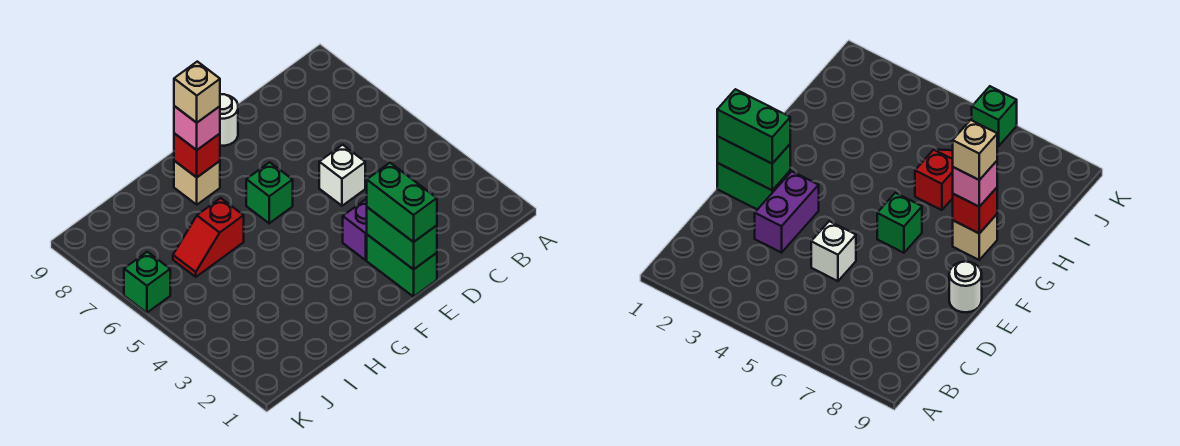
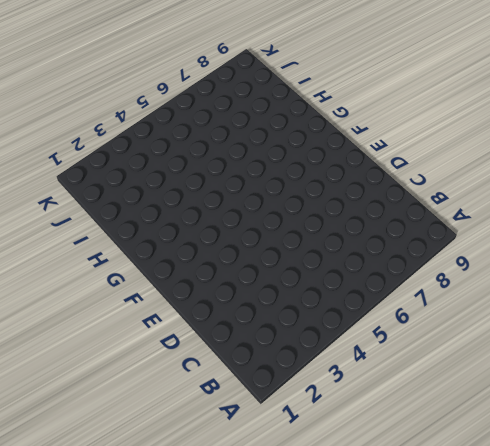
none -> purple brick D3:E3 level 1
none -> white brick D5 level 1
none -> green brick E1:E2 level 1

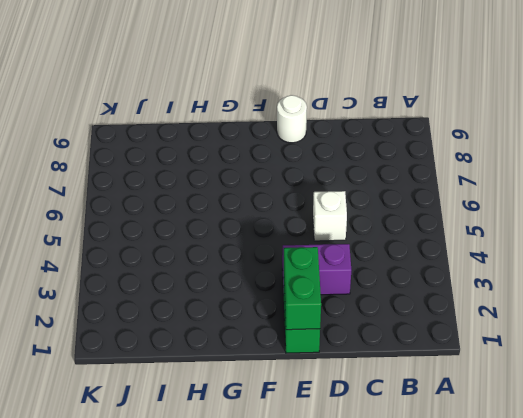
none -> green brick F6 level 1
none -> tan brick G8 level 1
none -> red slope H6:I6 level 1 top H

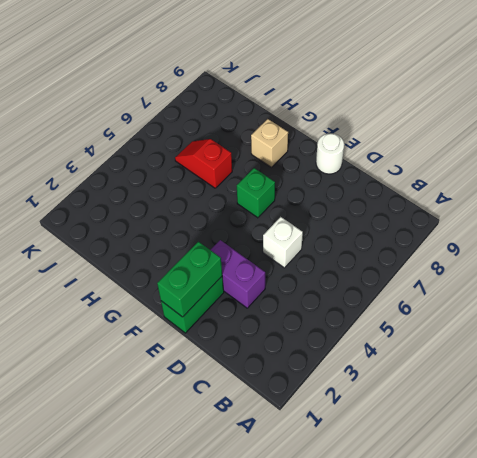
none -> green brick K6 level 1
none -> red brick G8 level 2
none -> green brick E1:E2 level 3

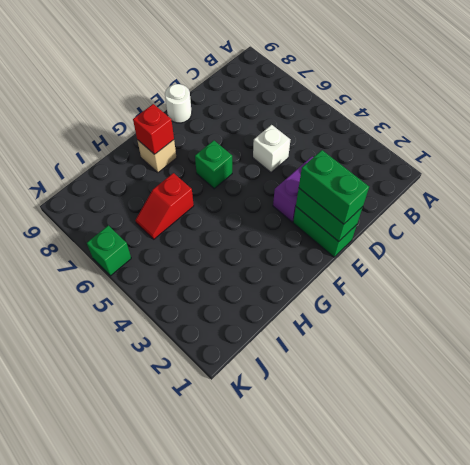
none -> pink brick G8 level 3
none -> tan brick G8 level 4

